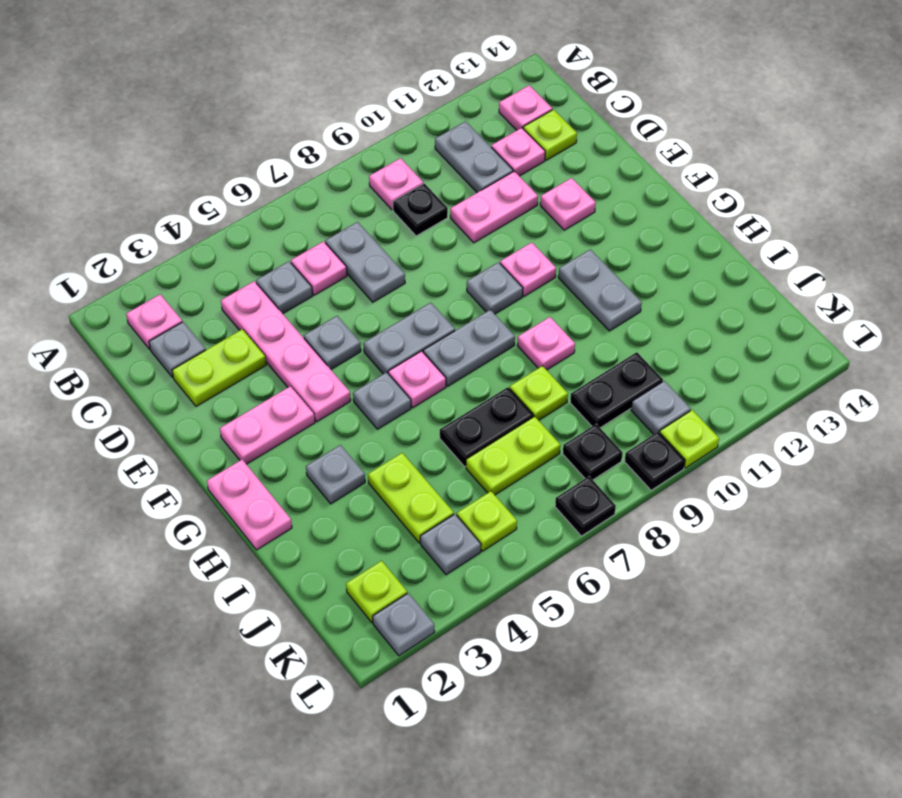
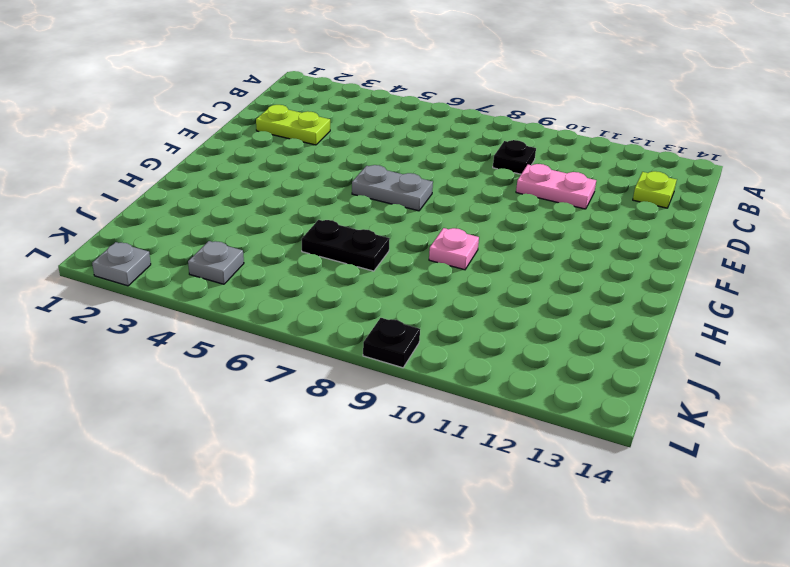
none -> pink plate B2 level 1
none -> pink plate B9 level 1
none -> grey plate B11:C11 level 1
none -> pink plate B13 level 1

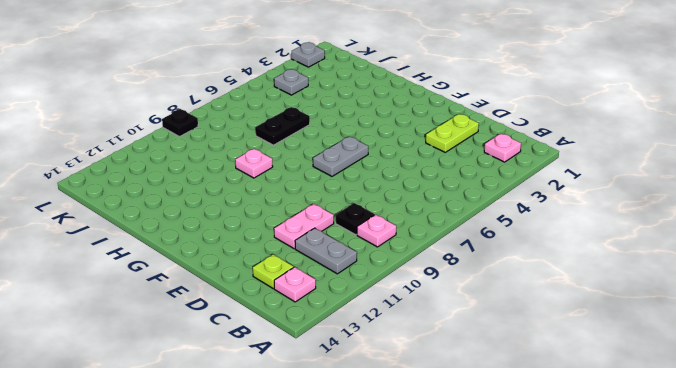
none -> grey plate C2 level 1
none -> pink plate C4:F4 level 1
none -> grey plate C5 level 1
none -> pink plate C6 level 1

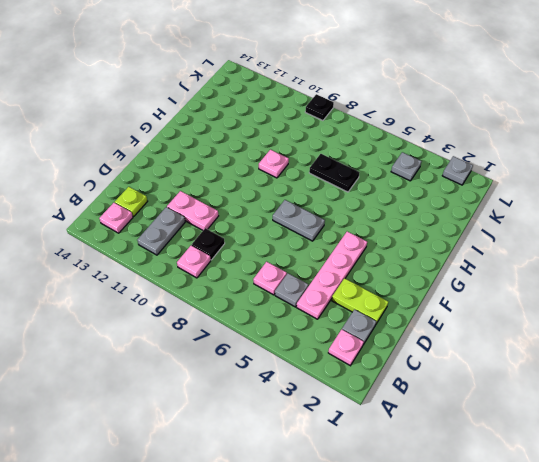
none -> grey plate C7:D7 level 1
none -> pink plate C12 level 1
none -> grey plate E5 level 1
none -> pink plate E12 level 1

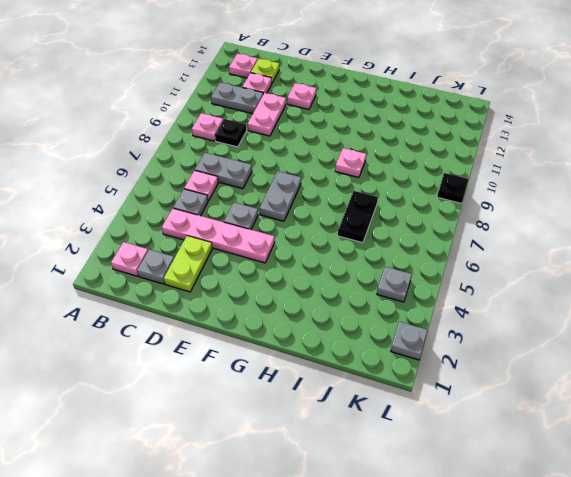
none -> pink plate F2:F3 level 1
none -> grey plate F9 level 1
none -> pink plate F10 level 1
none -> pink plate G1:H1 level 1

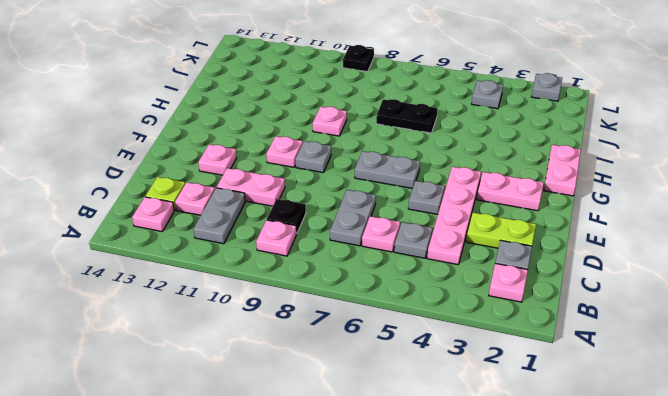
none -> grey plate G5 level 1
none -> pink plate G6 level 1
none -> grey plate G7:G8 level 1
none -> grey plate G11:H11 level 1

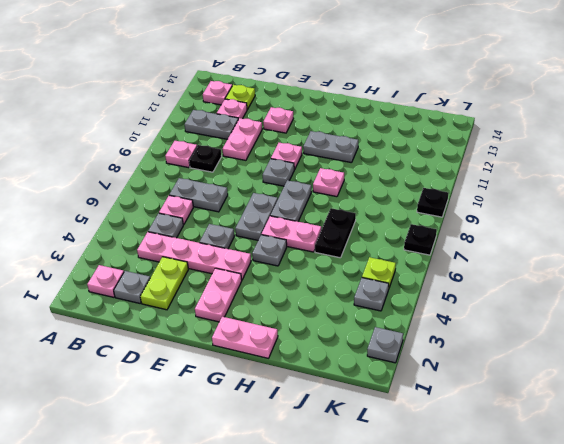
pink plate G6:H6 level 1 -> pink plate G6 level 1
none -> grey plate H3 level 1
none -> lime plate I4:J4 level 1
none -> lime plate I8 level 1
none -> lime plate J6:J7 level 1

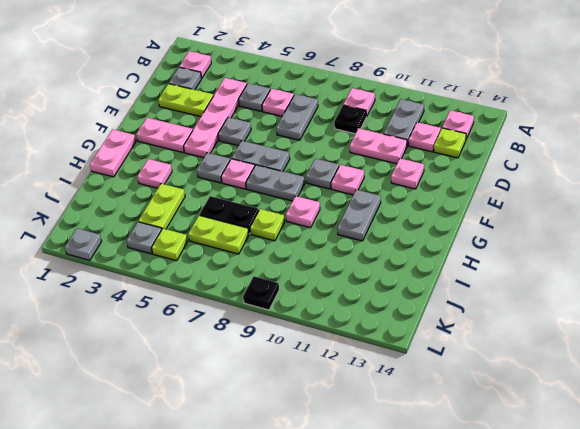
pink plate H3 level 1 -> grey plate H3 level 1
none -> black plate J9:J10 level 1
none -> lime plate K2 level 1
none -> black plate K8 level 1
none -> grey plate K10 level 1

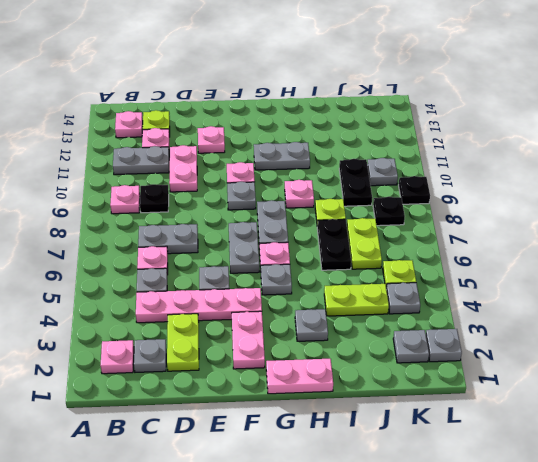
grey plate K2 level 1 -> lime plate K2 level 1
none -> black plate L7 level 1
none -> lime plate L10 level 1

